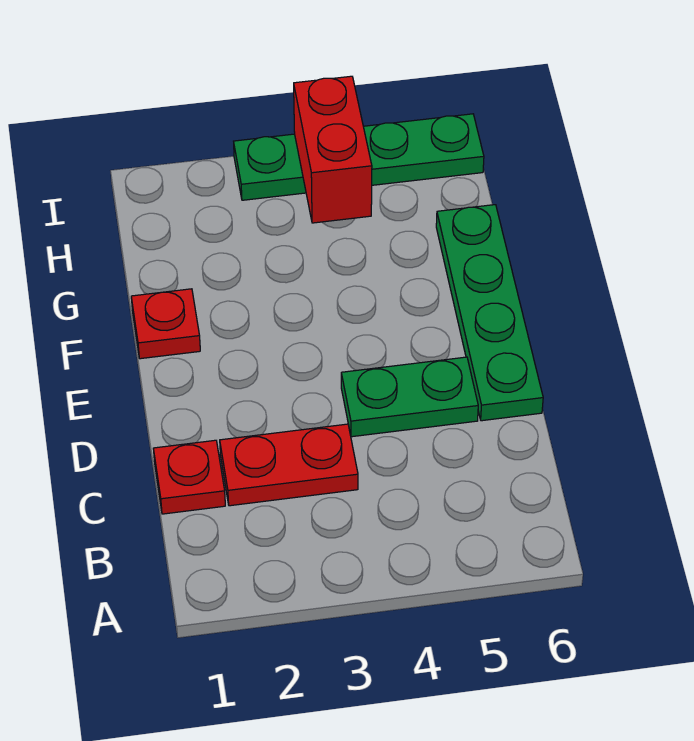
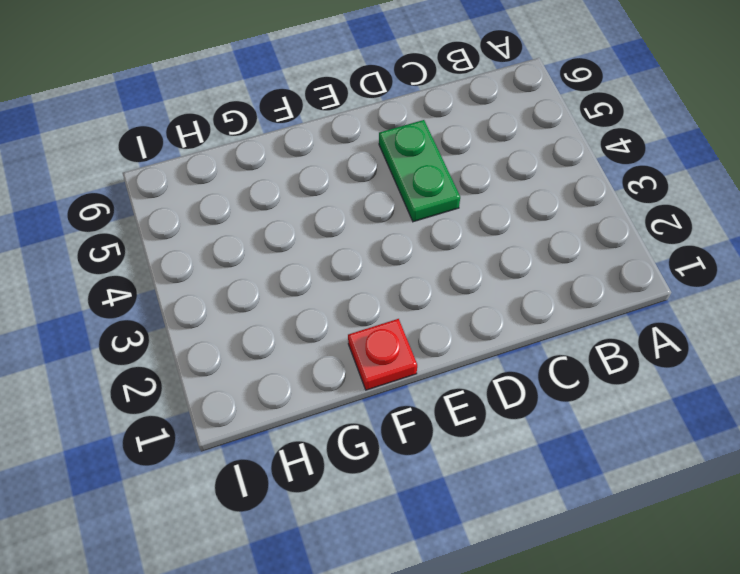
none -> red plate C1 level 1
none -> red plate C2:C3 level 1

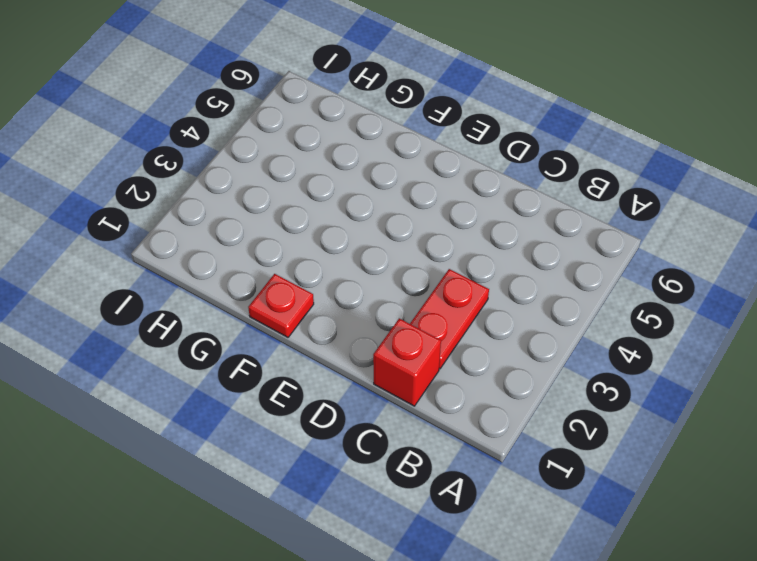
red brick C1 level 1 -> red plate C1 level 1
none -> green plate D4:D5 level 1
none -> green plate D6:G6 level 1

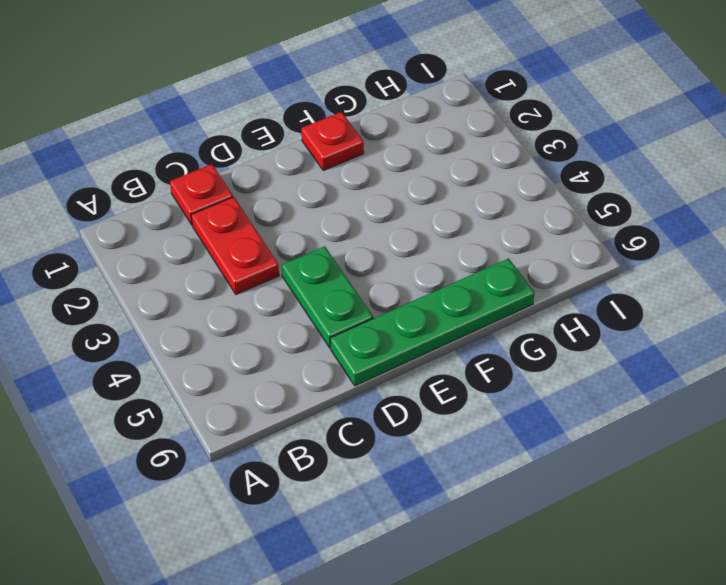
none -> green plate I3:I6 level 1
none -> red brick H4:I4 level 2

